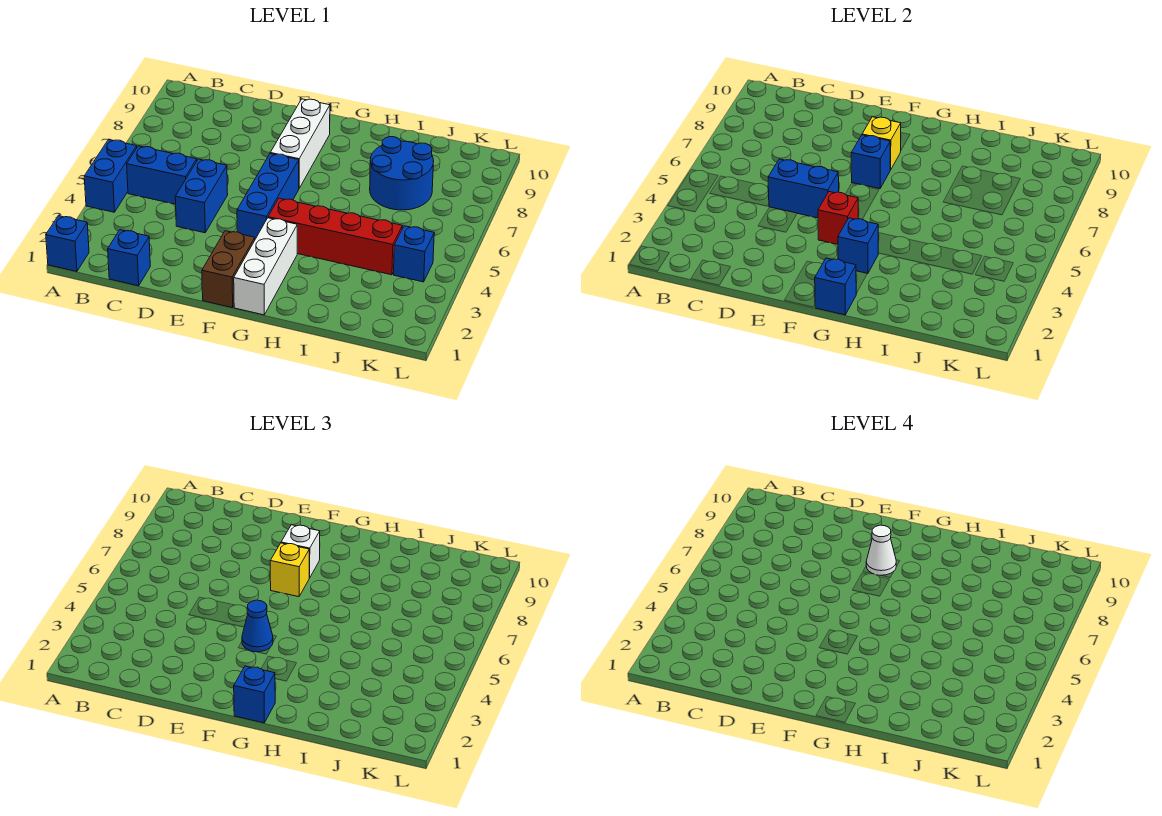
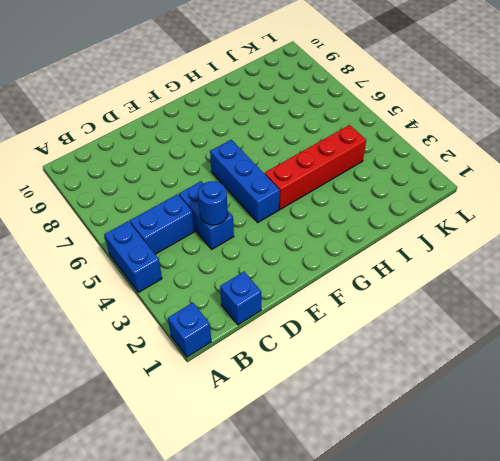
blue round brick D4 level 2 -> none
none -> brown brick F1:F2 level 1
none -> white brick F7:F9 level 1
none -> white brick G1:G3 level 1

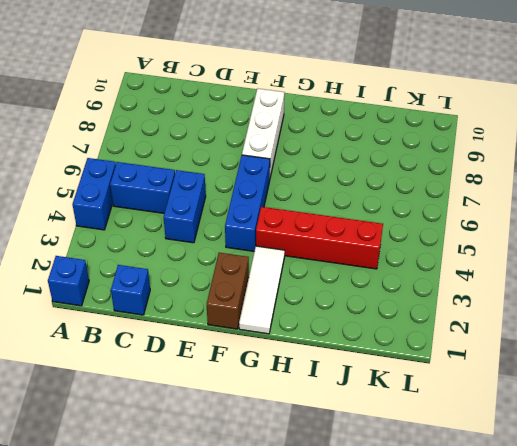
white tile G1:G3 level 1 -> white brick G1:G3 level 1
none -> blue round brick I7:J8 level 1
none -> blue brick K4 level 1
none -> blue brick D5:E5 level 2

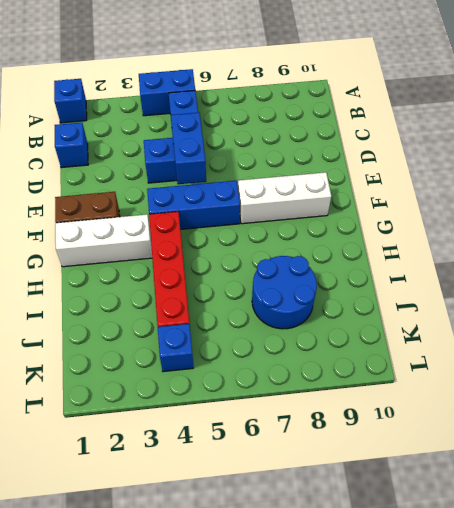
none -> red brick F4 level 2
none -> blue brick F7 level 2
none -> yellow brick F8 level 2

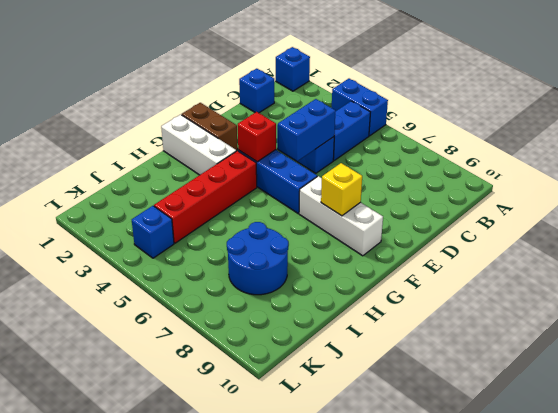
none -> blue brick F7 level 2
none -> blue brick G1 level 2
none -> blue brick G3 level 2

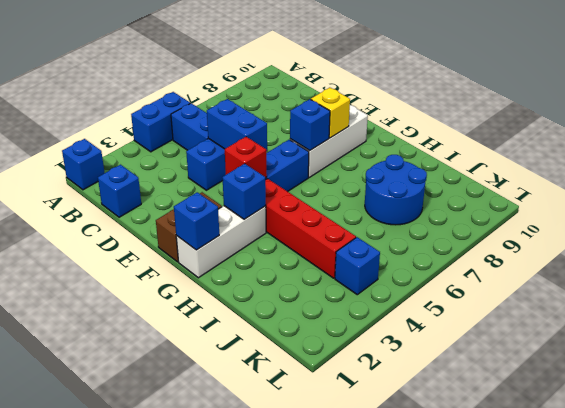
none -> blue cone F4 level 3
none -> yellow brick F7 level 3
none -> white brick F8 level 3

